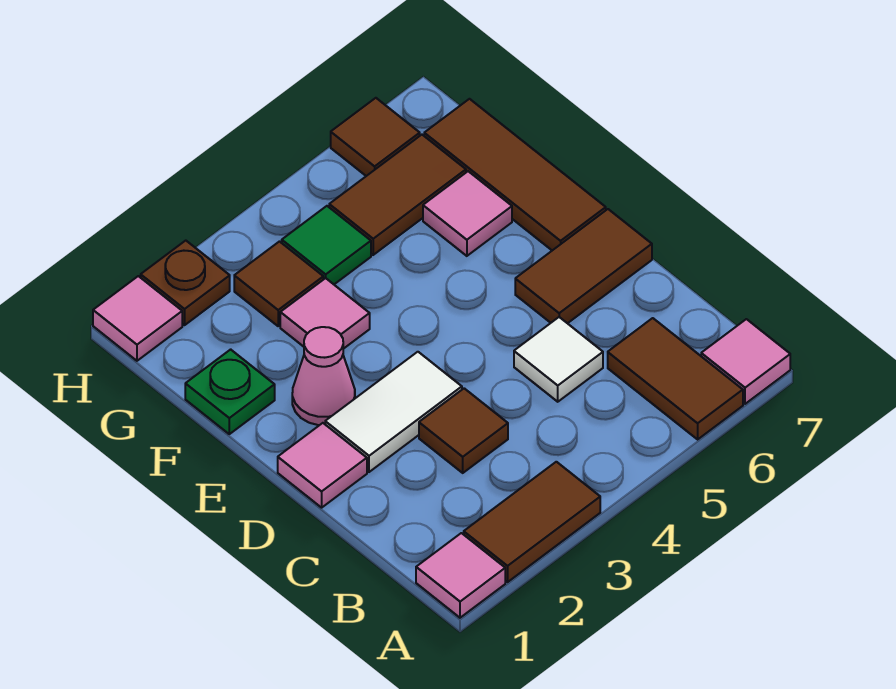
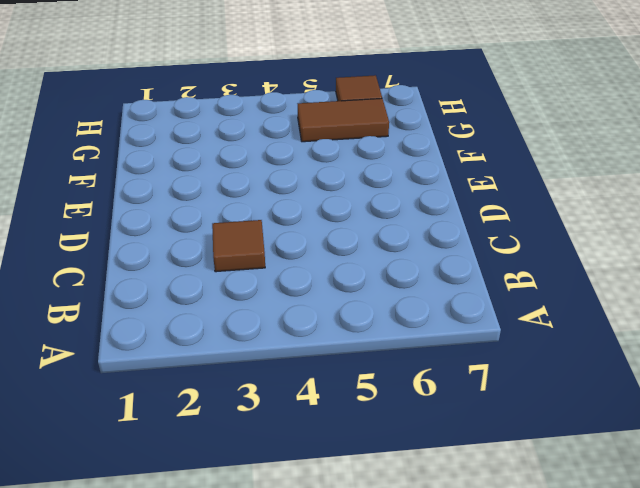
none -> pink tile A1 level 1
none -> brown tile A2:A3 level 1
none -> brown tile A6:B6 level 1

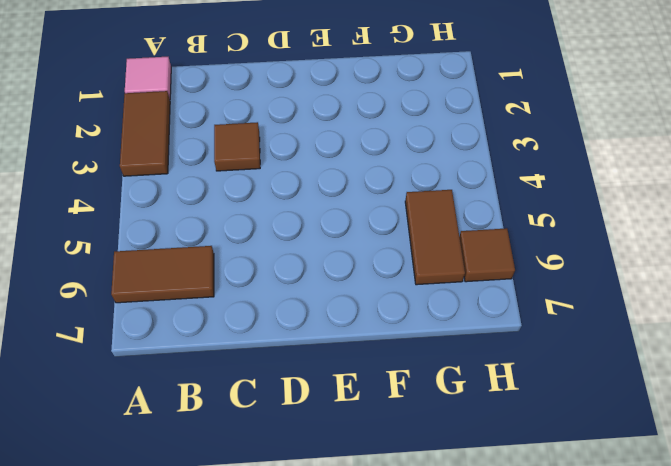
none -> pink tile A7 level 1
none -> white tile C5 level 1
none -> pink tile D1 level 1

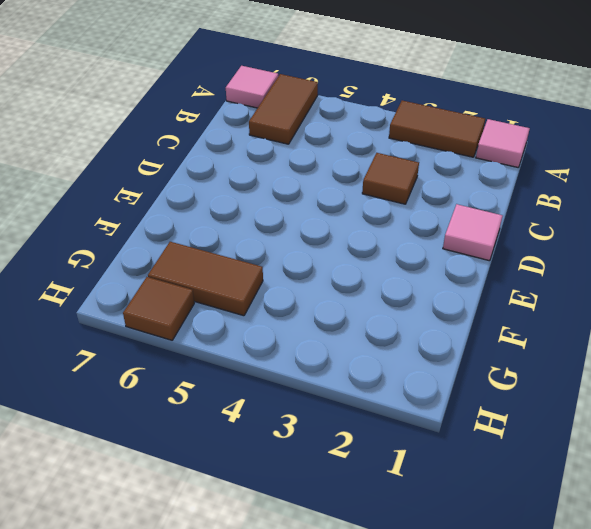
none -> white tile C5 level 1
none -> white tile D2:D3 level 1
none -> brown tile D6:D7 level 1

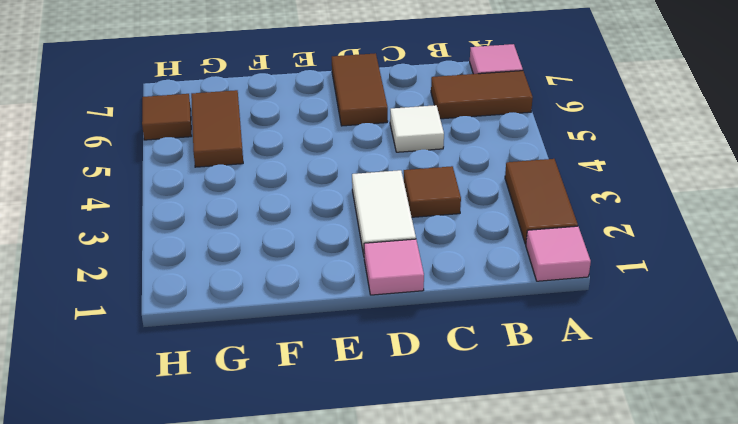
none -> pink cone E2 level 1
none -> brown tile E7:G7 level 1
none -> green plate F1 level 1

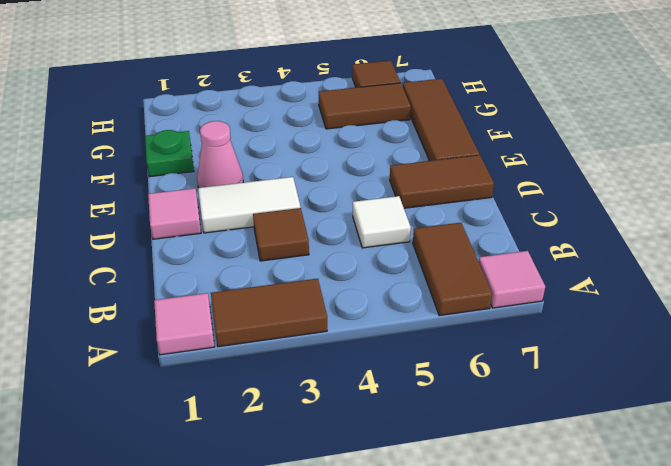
none -> pink tile F3 level 1
none -> pink tile F6 level 1
none -> brown tile G3 level 1

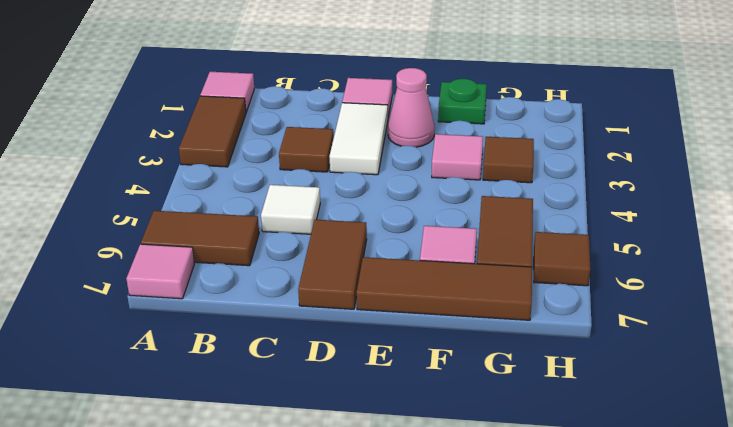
none -> green tile G4 level 1
none -> pink tile H1 level 1
none -> brown plate H2 level 1

